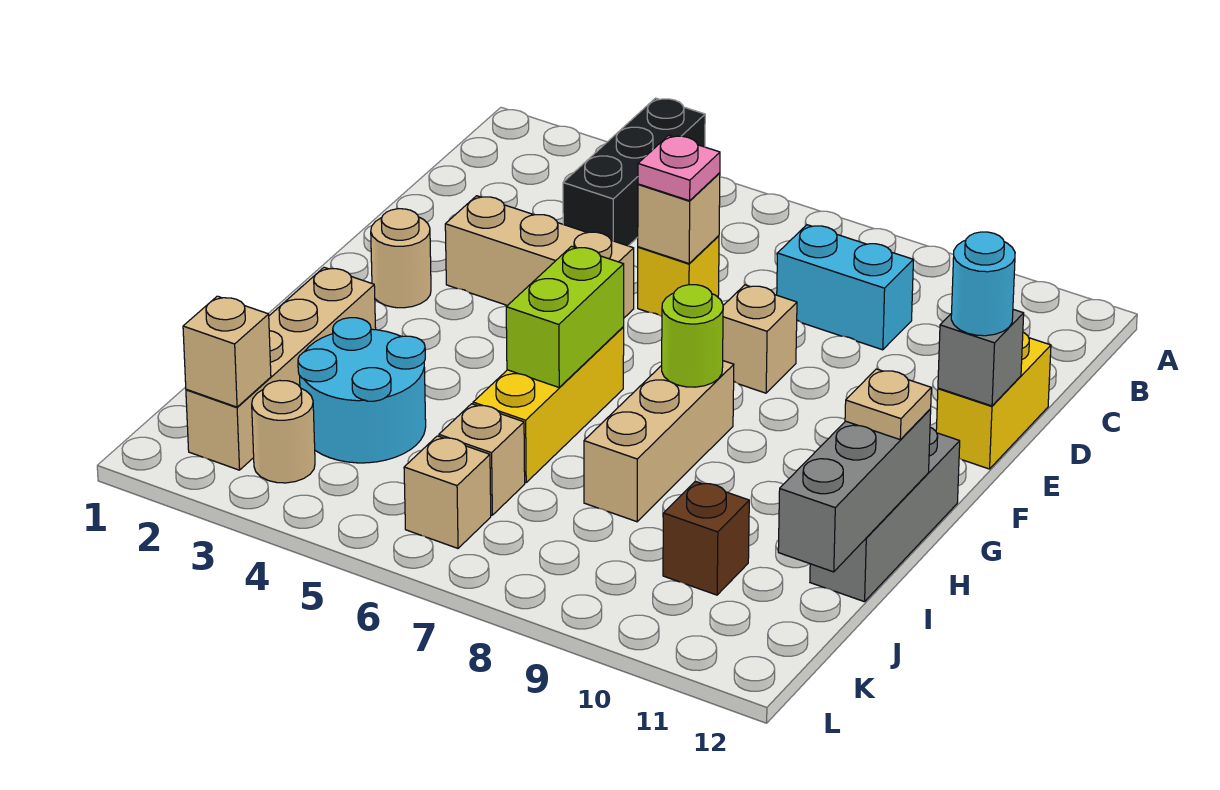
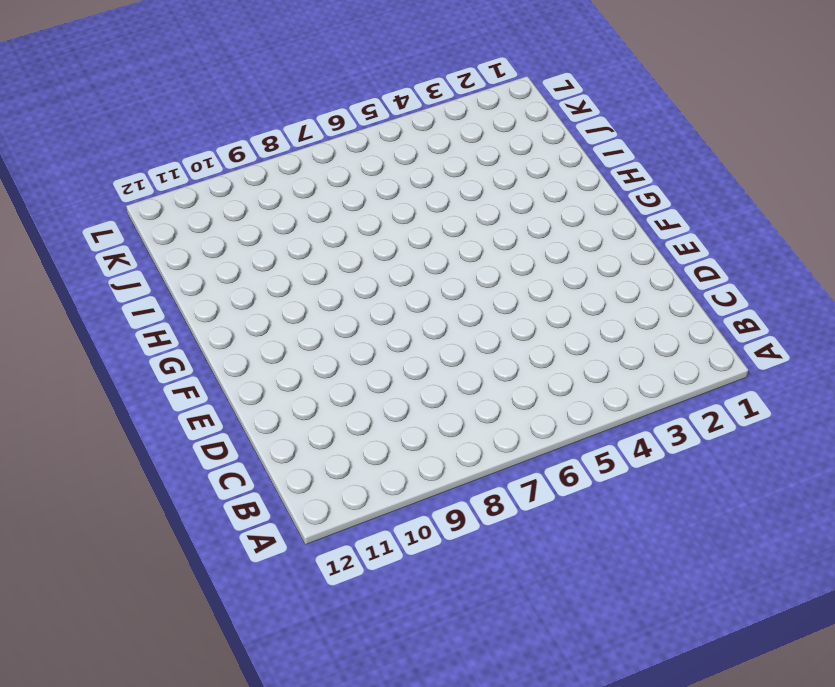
none -> black brick A4:C4 level 1
none -> cyan brick C8:C9 level 1
none -> yellow brick D6 level 1

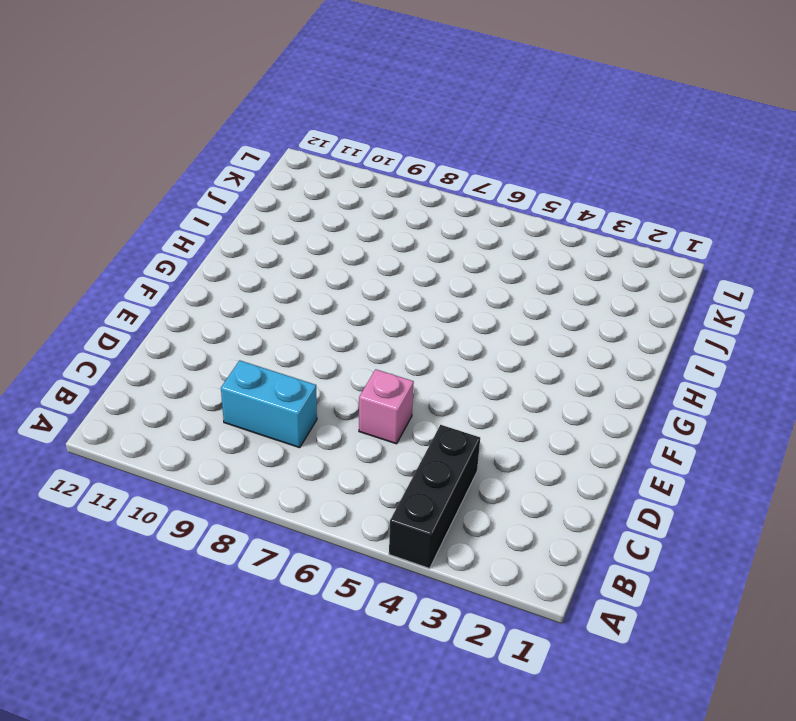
pink brick D6 level 1 -> yellow brick D6 level 1
none -> yellow brick D12:E12 level 1
none -> tan brick E3:E5 level 1
none -> tan brick E8 level 1

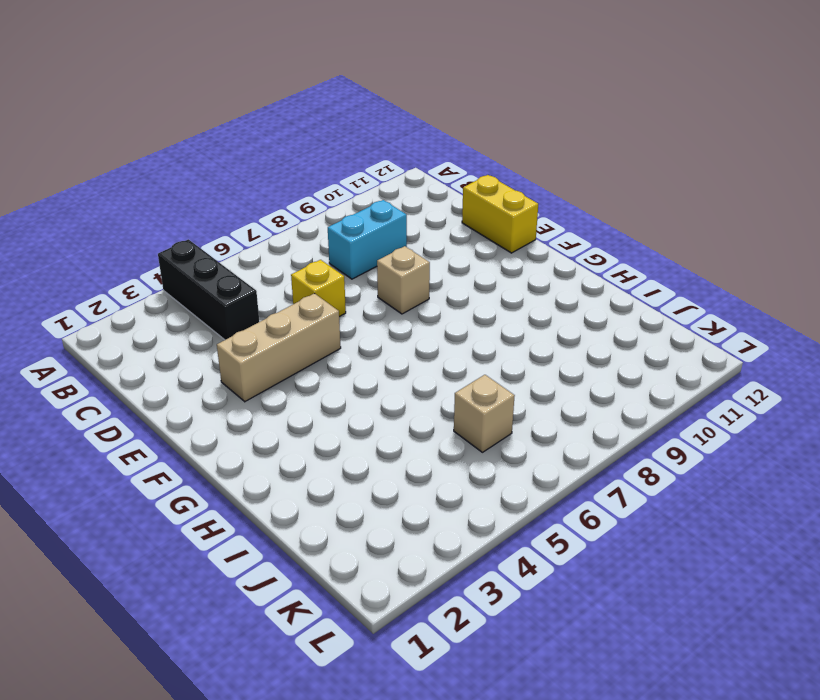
none -> tan round brick F2 level 1
none -> yellow brick G6:I6 level 1
none -> tan brick G8:I8 level 1

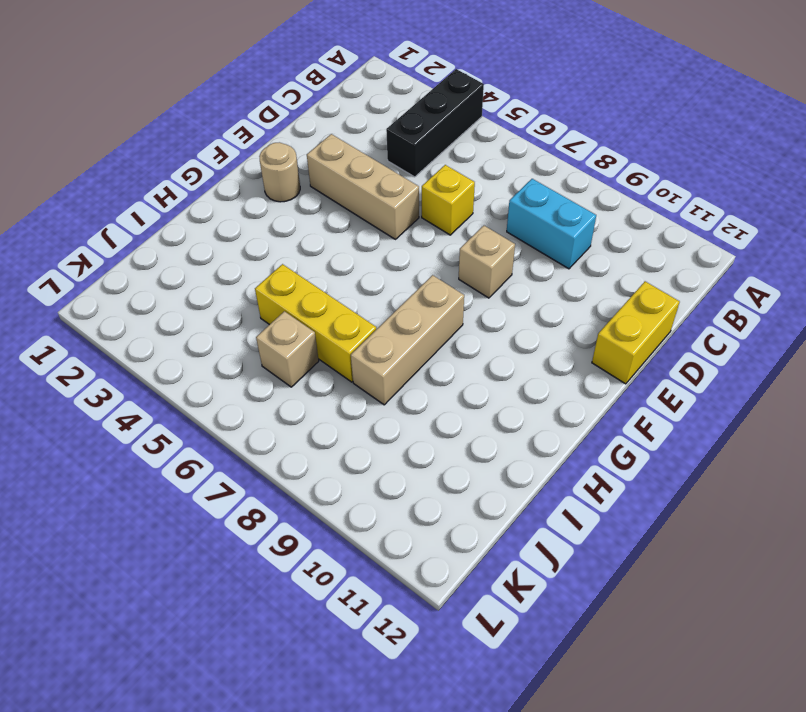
yellow brick I5:I7 level 1 -> yellow brick G6:I6 level 1
none -> grey brick G12:I12 level 1
none -> tan brick H2:K2 level 1
none -> cyan round brick I3:J4 level 1

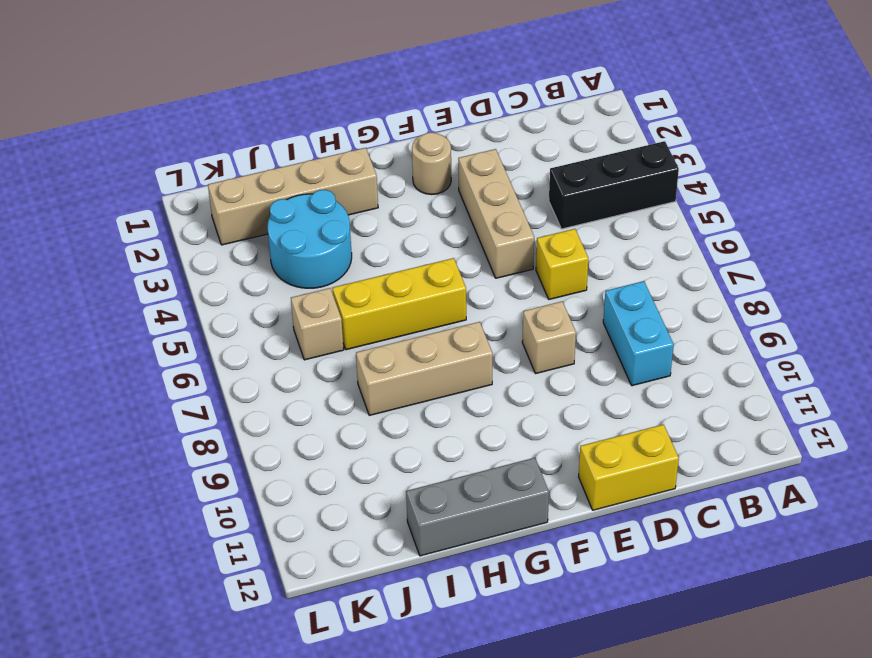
none -> brown brick J10 level 1
none -> tan round brick K3 level 1
none -> tan brick K6 level 1

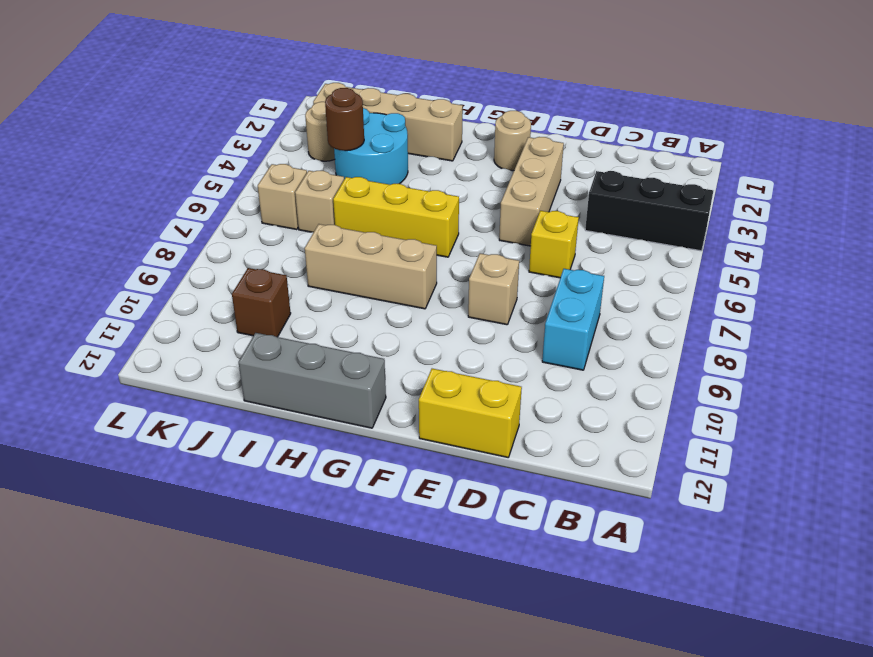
brown round brick J4 level 2 -> none
none -> tan brick D6 level 2
none -> grey brick E12 level 2
none -> lime brick G6:H6 level 2

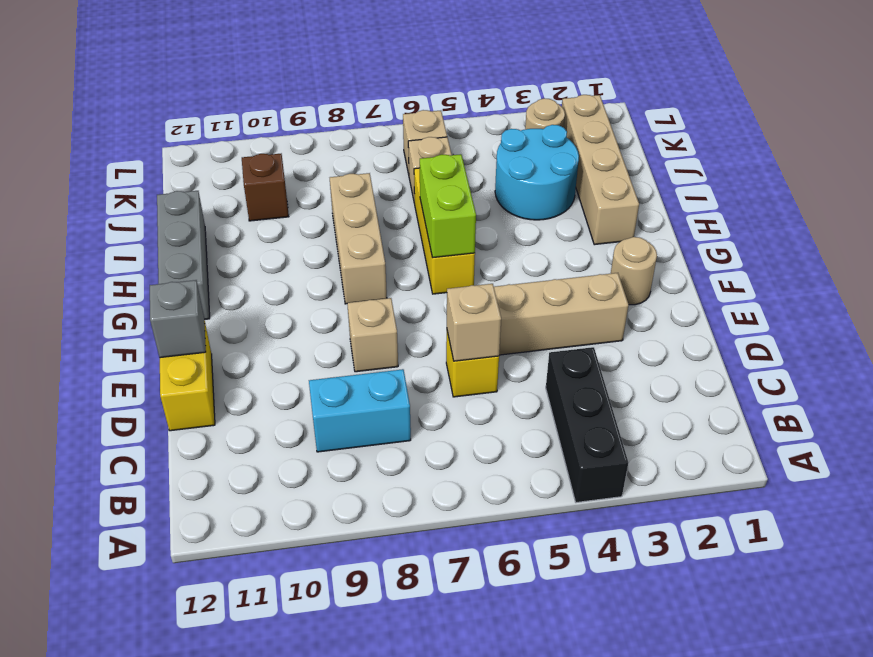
none -> lime round brick G8 level 2
none -> grey brick H12:J12 level 2
none -> tan brick K2 level 2

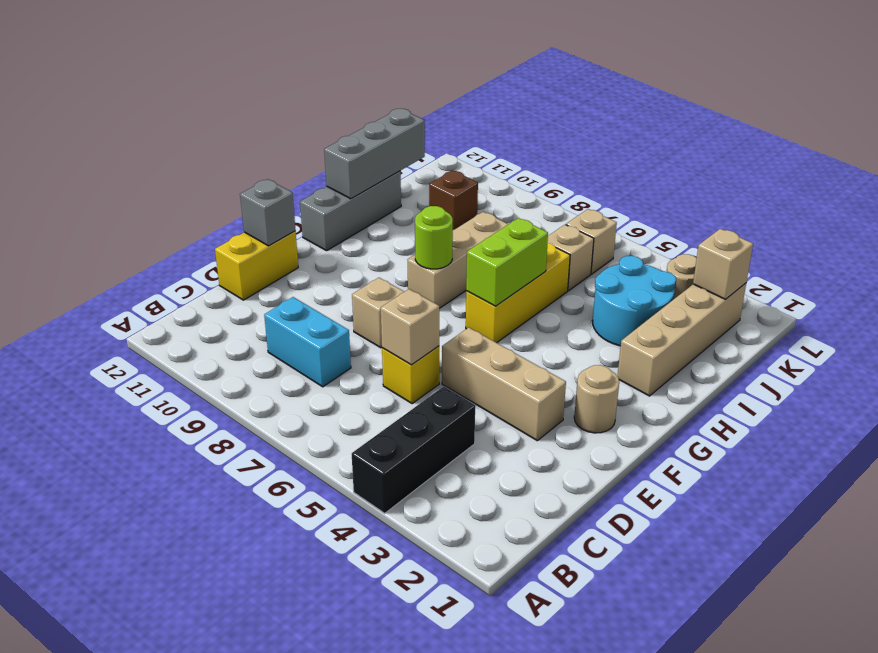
none -> pink plate D6 level 3
none -> cyan round brick E12 level 3
none -> tan plate H12 level 3

